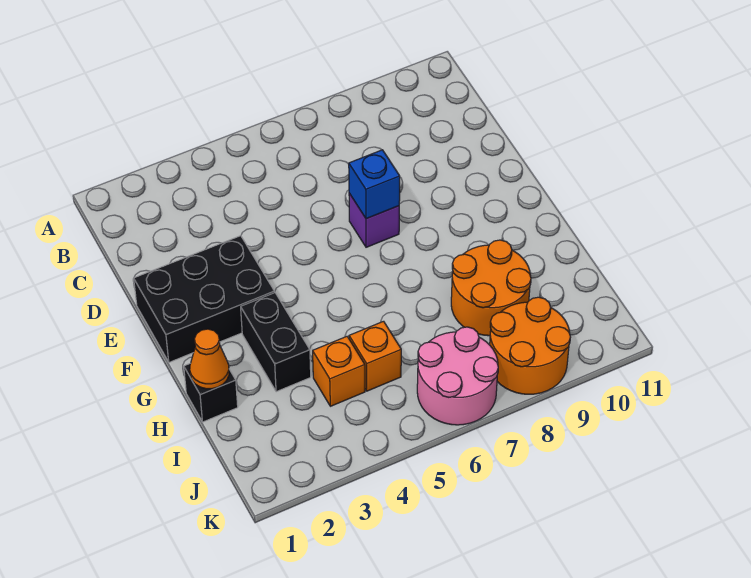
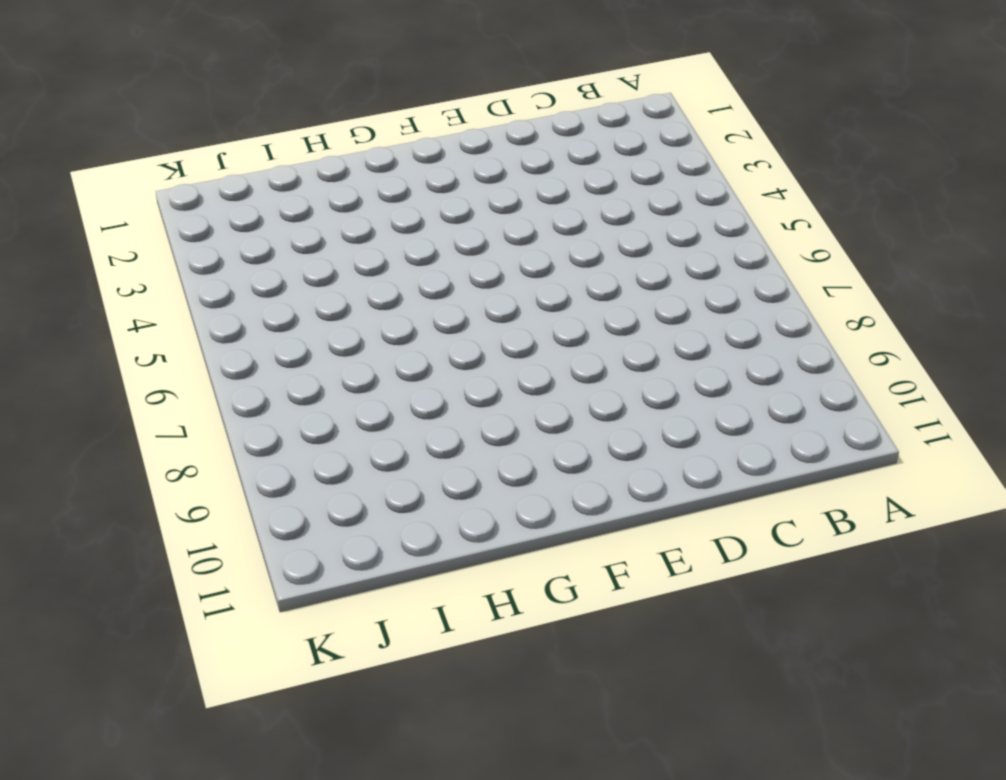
none -> black brick E1:F3 level 1
none -> purple brick E7 level 1

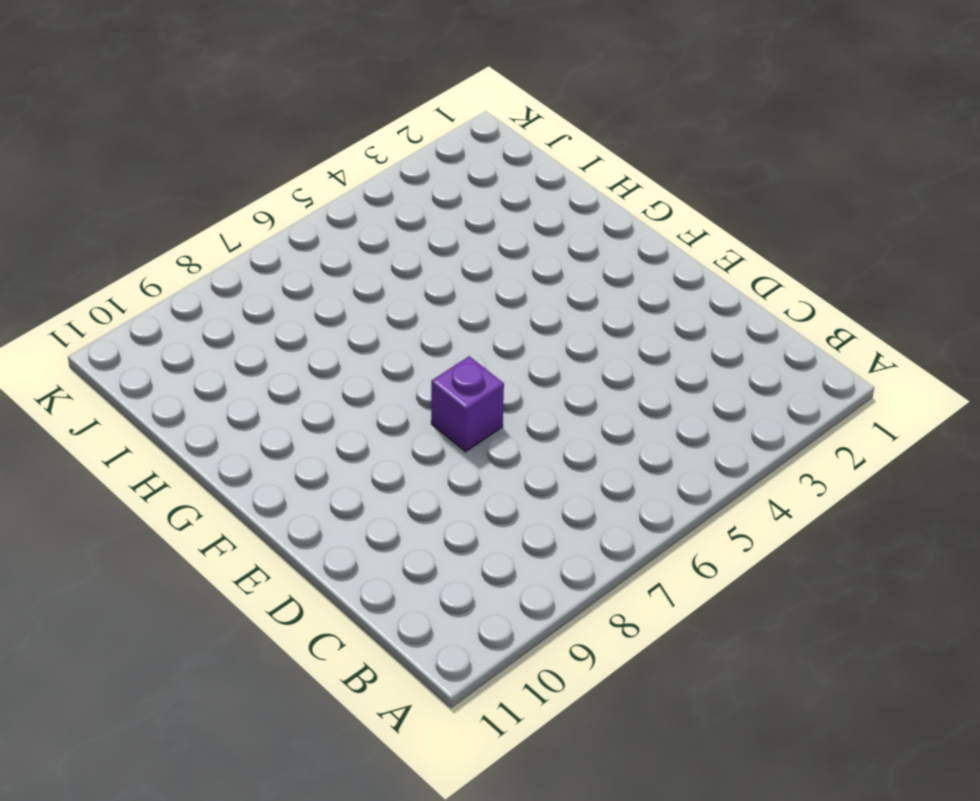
none -> black brick E1:F3 level 1
none -> black brick G3:H3 level 1

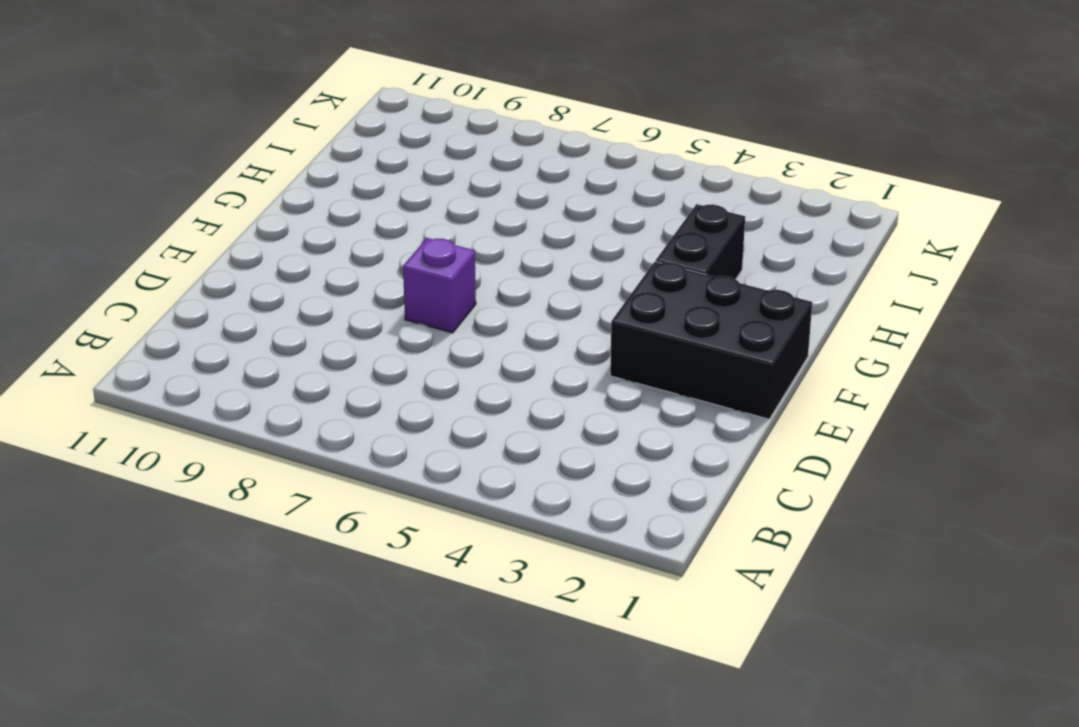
none -> black brick H1 level 1
none -> orange round brick H8:I9 level 1

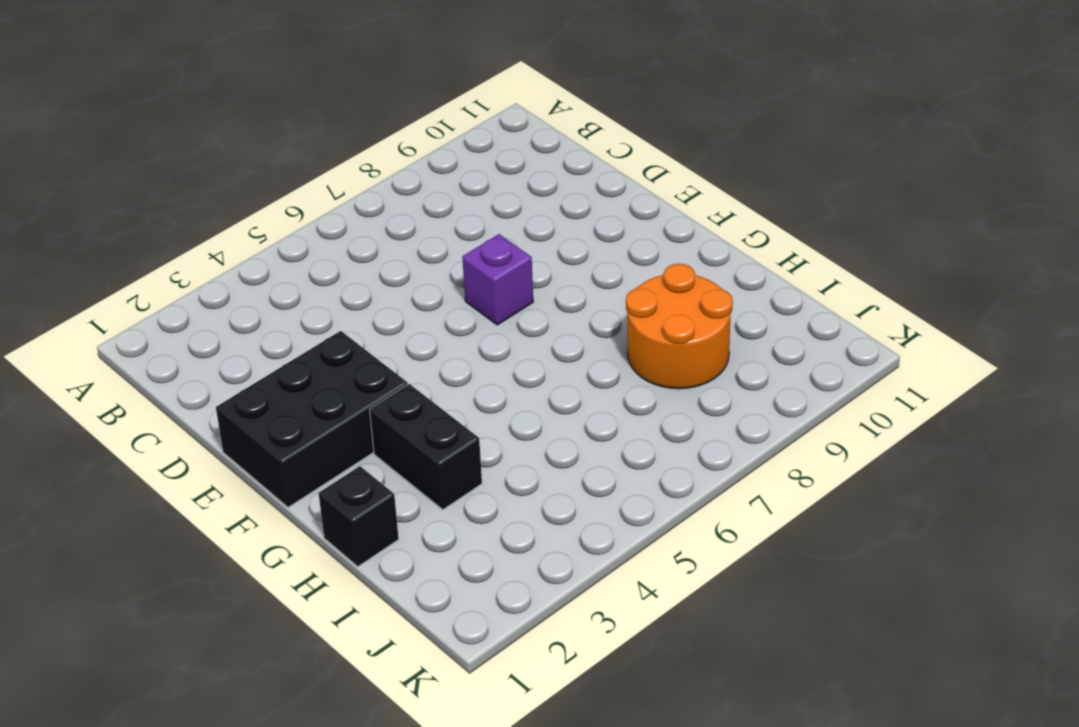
none -> orange brick I4 level 1
none -> orange brick I5 level 1

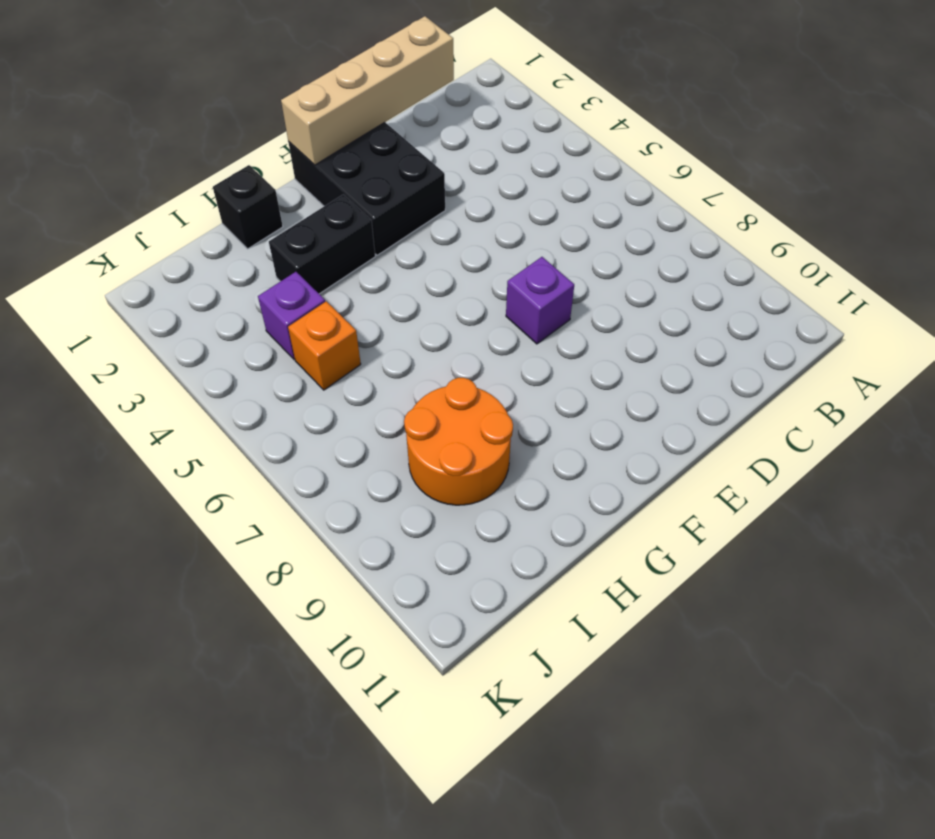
tan brick C1:F1 level 2 -> none
purple brick I4 level 1 -> orange brick I4 level 1
none -> pink round brick J6:K7 level 1
none -> orange round brick J8:K9 level 1

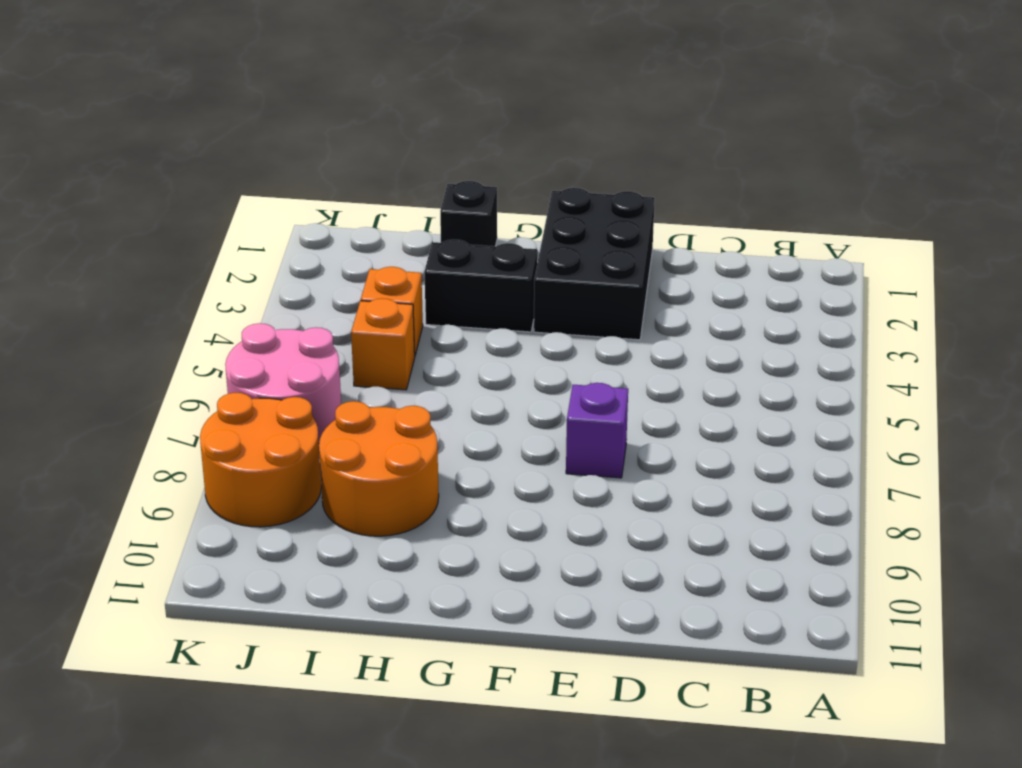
none -> blue brick E7 level 2
none -> orange cone H1 level 2

